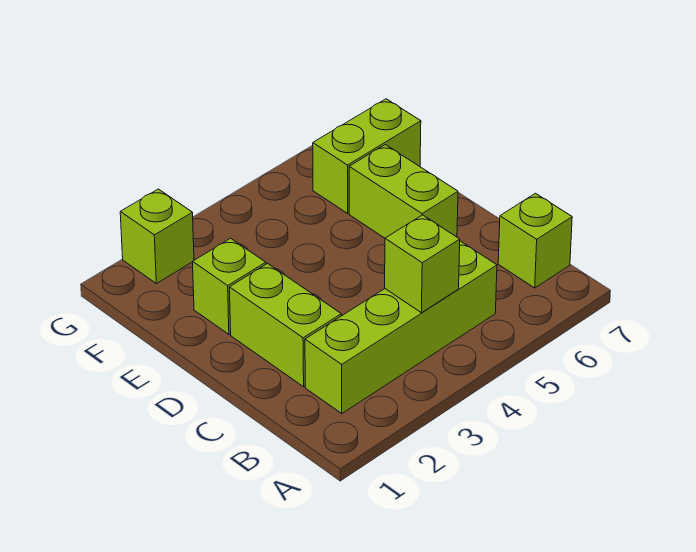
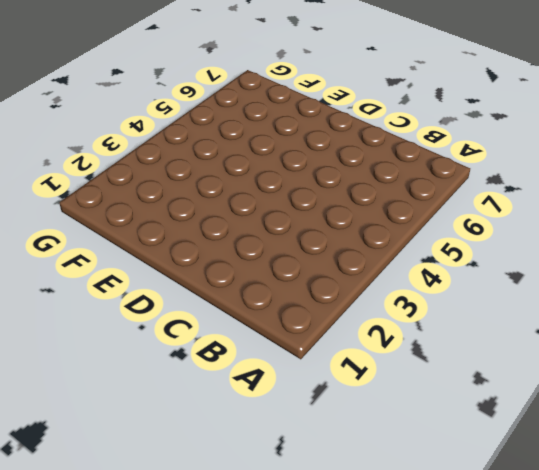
none -> lime brick B2:B5 level 1
none -> lime brick B7 level 1

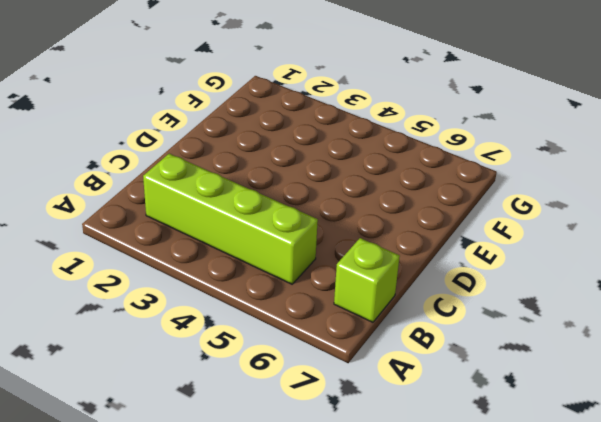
none -> lime brick C2:D2 level 1
none -> lime brick D6:E6 level 1

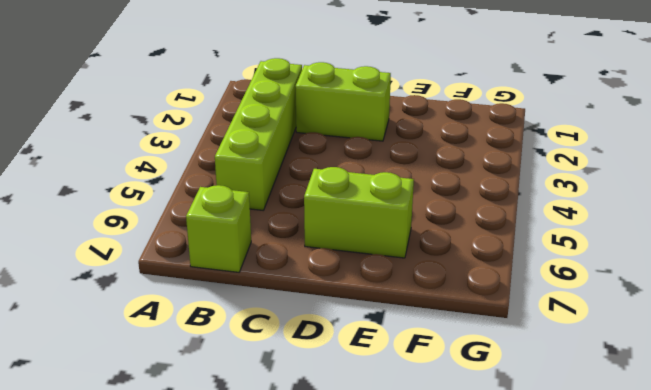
none -> lime brick E2 level 1
none -> lime brick F6:F7 level 1

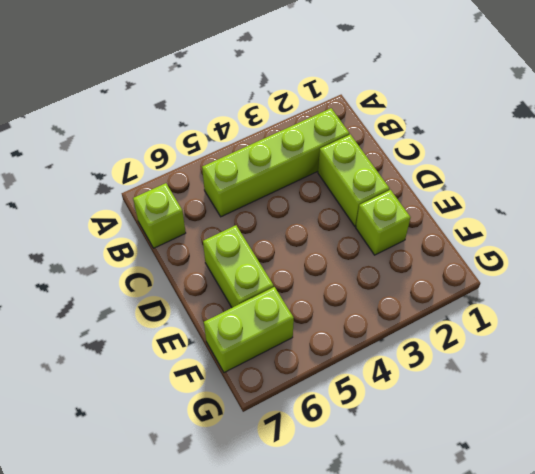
none -> lime brick G2 level 1
none -> lime brick B4 level 2

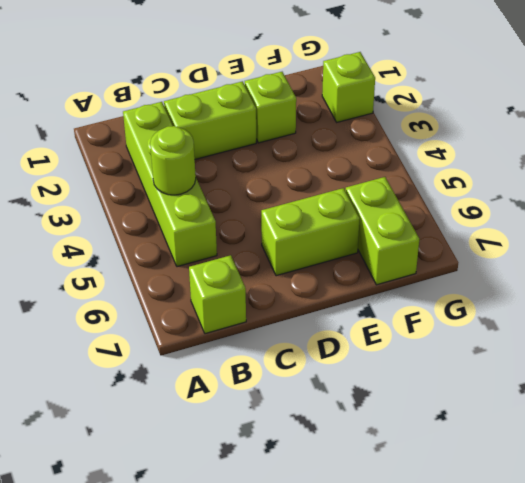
lime round brick B4 level 2 -> lime brick B4 level 2

